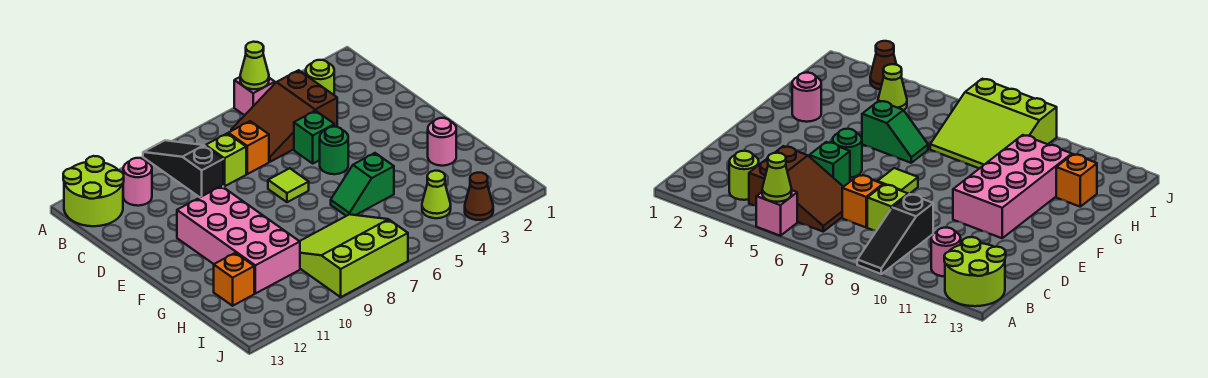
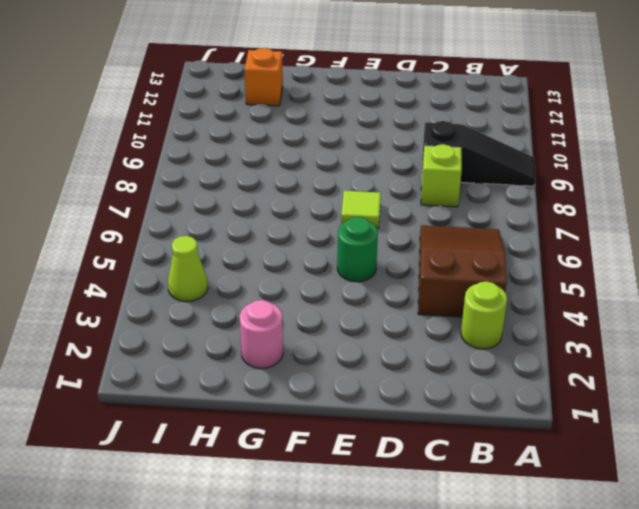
none -> pink brick A5 level 1
none -> lime round brick A12:B13 level 1
none -> pink round brick B11 level 1

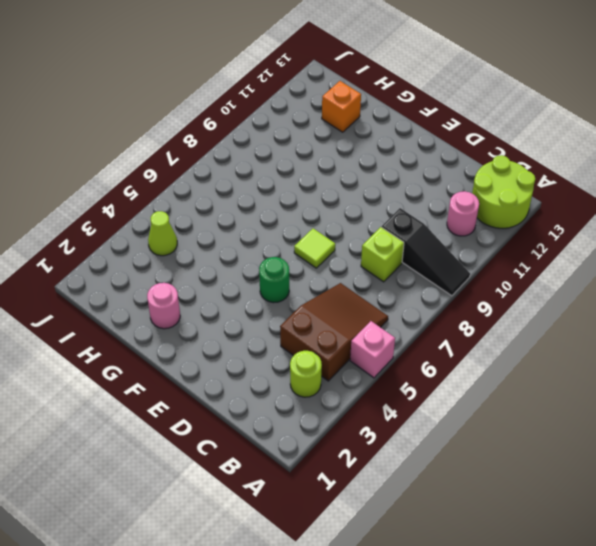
none -> orange brick C7 level 1
none -> green brick D5 level 1
none -> pink brick E10:H11 level 1

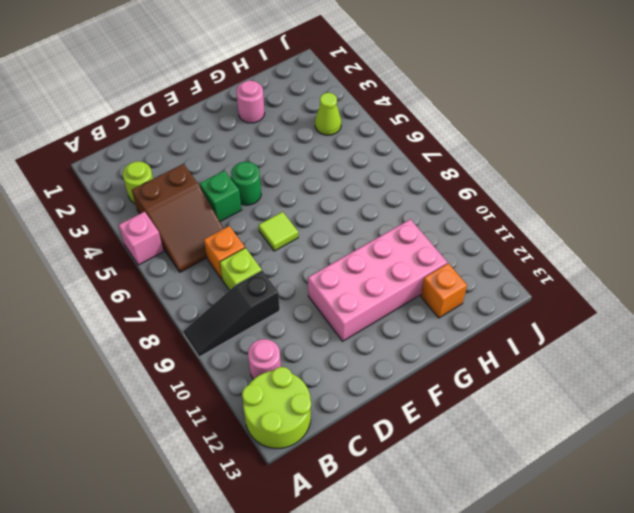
none -> green slope G5:G6 level 1 top 5
none -> lime slope H7:J9 level 1 top J
none -> brown cone J3 level 1

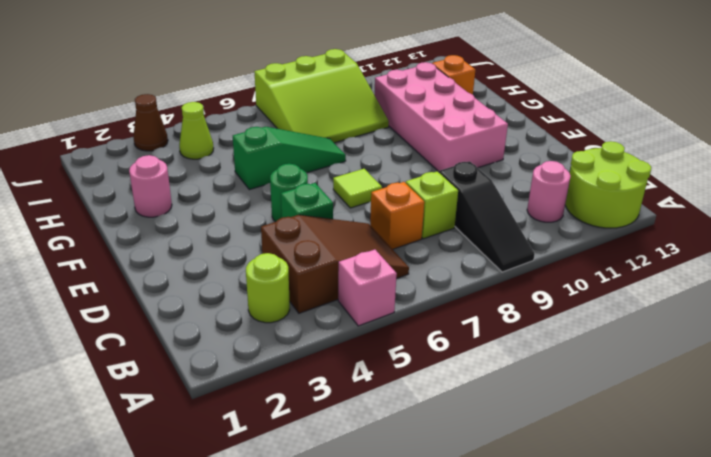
green slope G5:G7 level 1 top 5 -> green slope G5:G6 level 1 top 5
none -> lime cone A5 level 2

